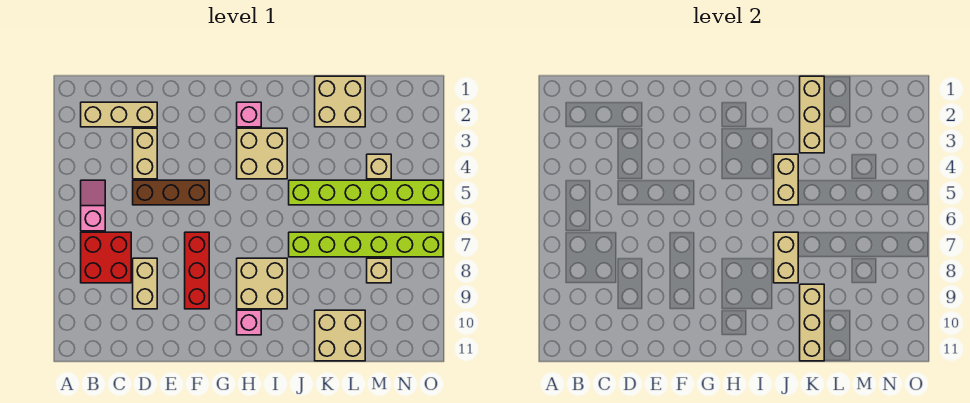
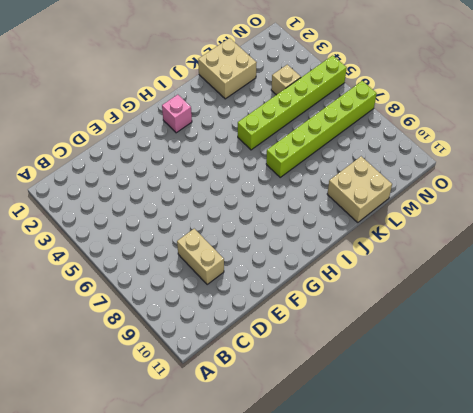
none -> tan brick B2:D2 level 1
none -> pink slope B5:B6 level 1 top 6
none -> red brick B7:C8 level 1

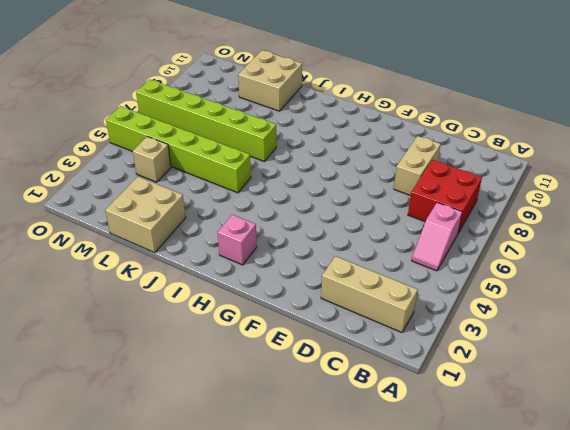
none -> tan brick D3:D4 level 1
none -> brown brick D5:F5 level 1
none -> red brick F7:F9 level 1

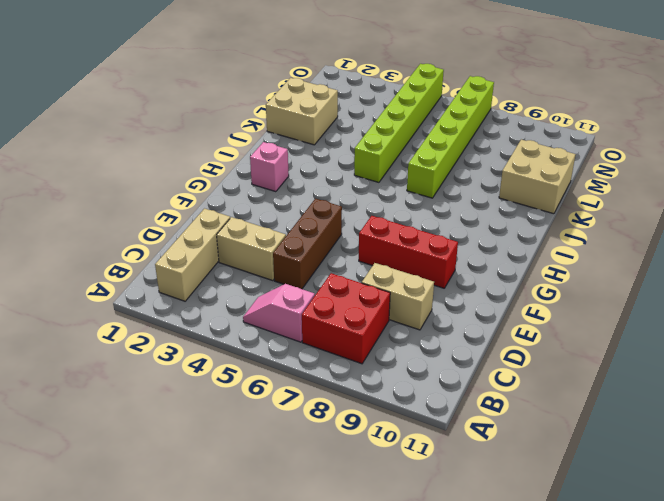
none -> tan brick H3:I4 level 1
none -> tan brick H8:I9 level 1
none -> pink brick H10 level 1

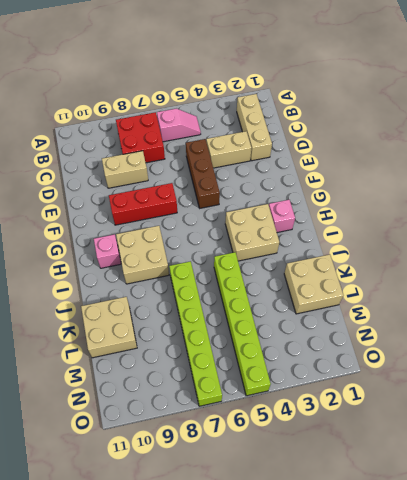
none -> tan brick M4 level 1
none -> tan brick M8 level 1
none -> tan brick J4:J5 level 2

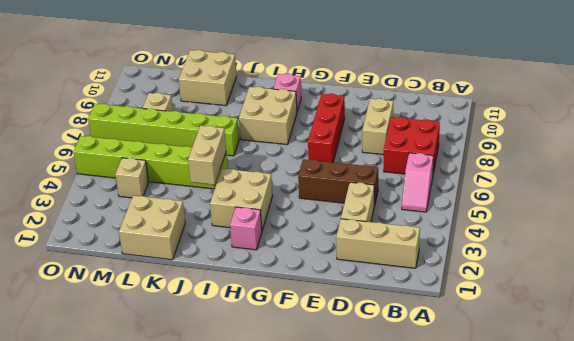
none -> tan brick J7:J8 level 2
none -> tan brick K1:K3 level 2
none -> tan brick K9:K11 level 2

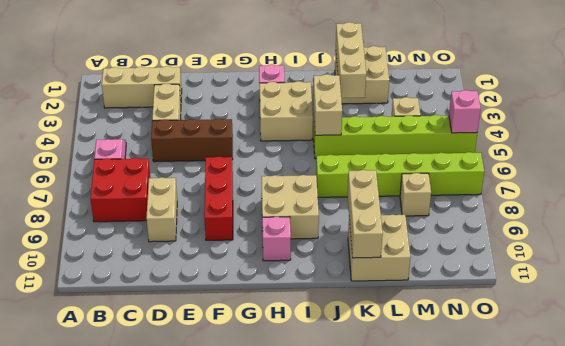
pink brick O5 level 2 -> none
none -> tan brick J7:J8 level 2

